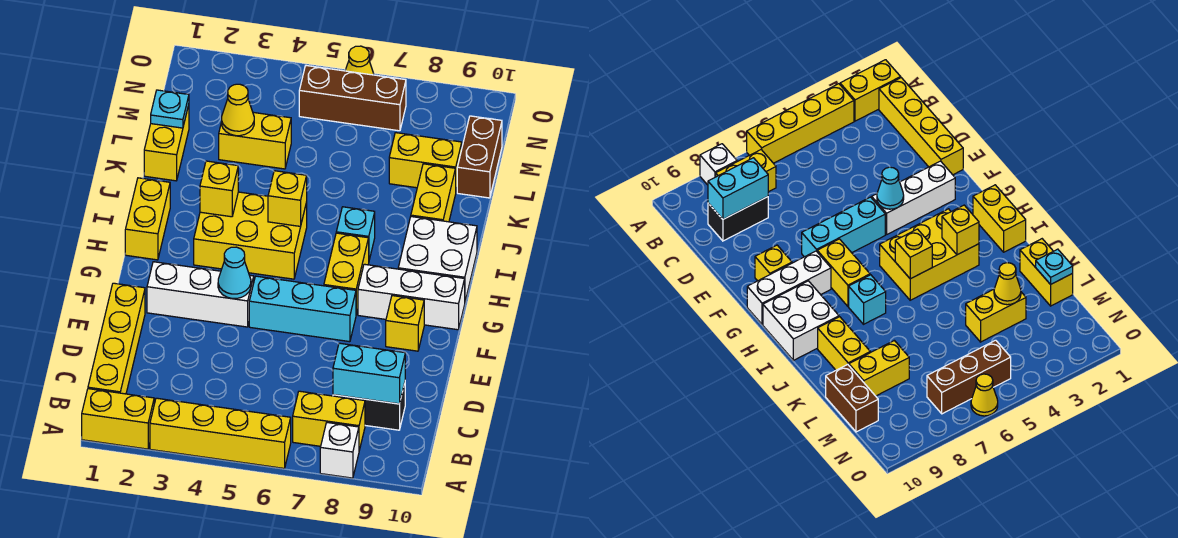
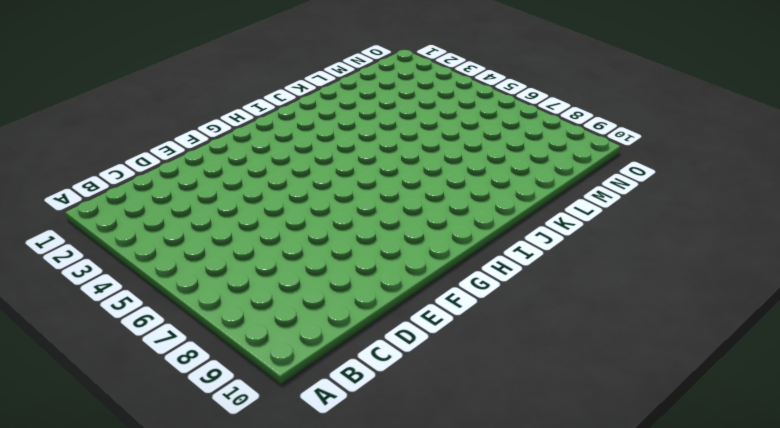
none -> yellow brick A1:A2 level 1
none -> yellow brick A3:A6 level 1
none -> white brick A8 level 1

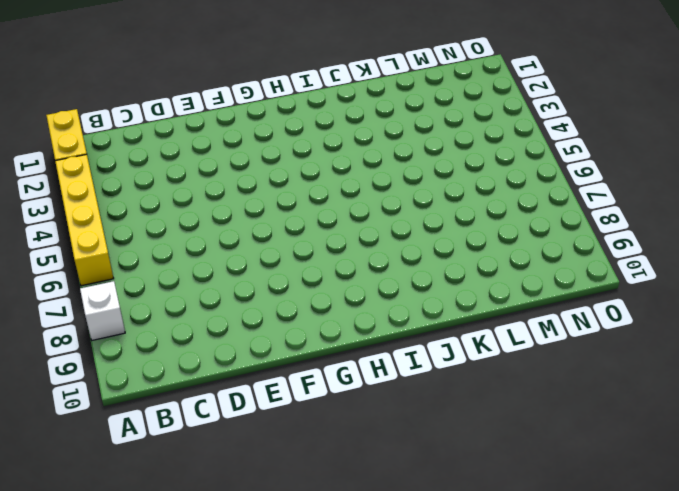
none -> yellow brick B1:E1 level 1
none -> yellow brick B7:B8 level 1
none -> black brick C8:C9 level 1

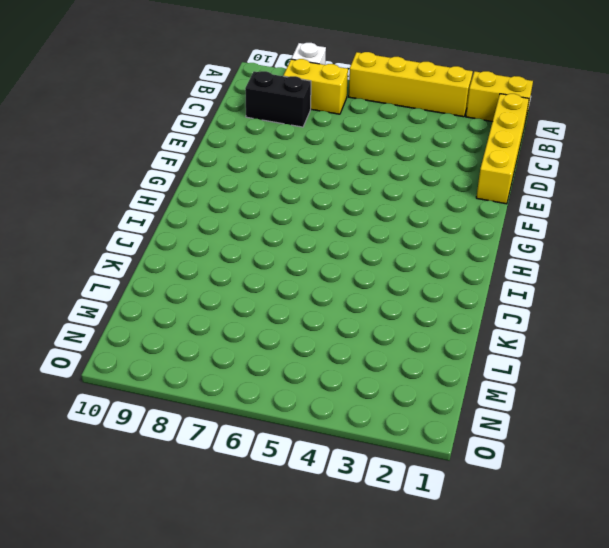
none -> white brick F2:F4 level 1
none -> cyan brick F5:F7 level 1
none -> yellow brick F9 level 1

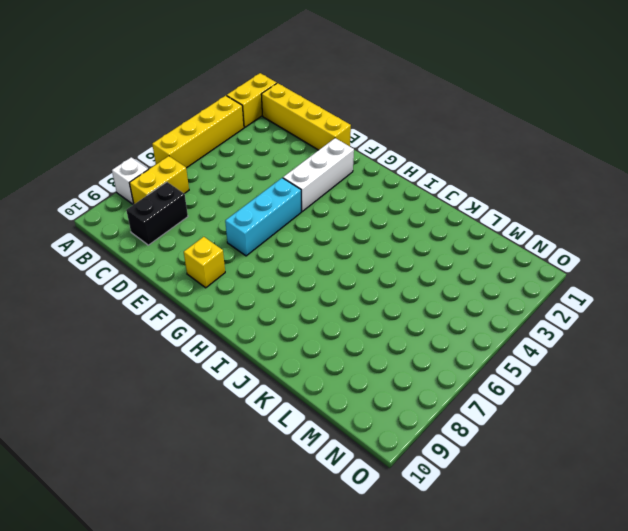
none -> yellow brick G7:H7 level 1
none -> white brick G8:G10 level 1
none -> yellow brick H1:I1 level 1

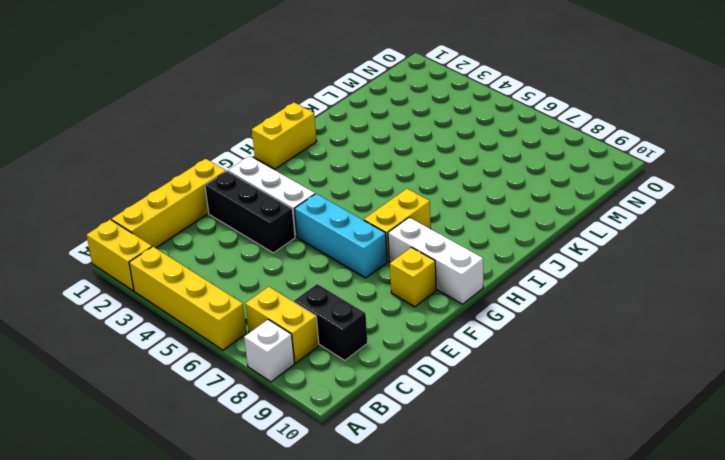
black brick E2:E4 level 1 -> none
none -> yellow brick H3:I5 level 1
none -> white brick H9:I10 level 1
none -> cyan brick I7 level 1

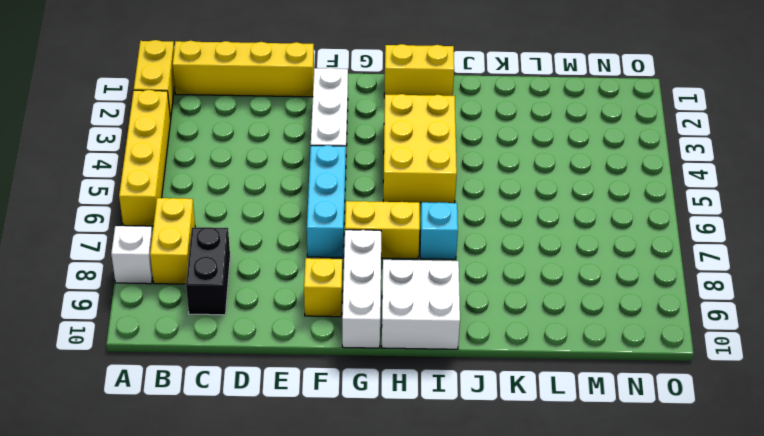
none -> yellow brick J9:K9 level 1
none -> yellow brick K1:L1 level 1
none -> yellow brick L3:L4 level 1

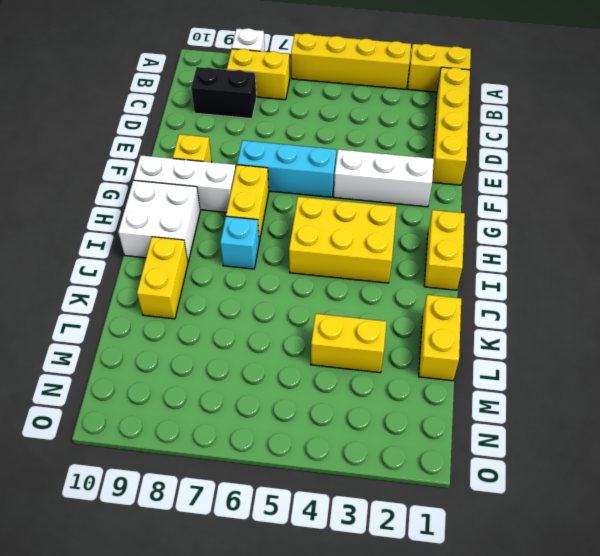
none -> yellow brick L8:L9 level 1
none -> brown brick L10:M10 level 1
none -> brown brick N5:N7 level 1

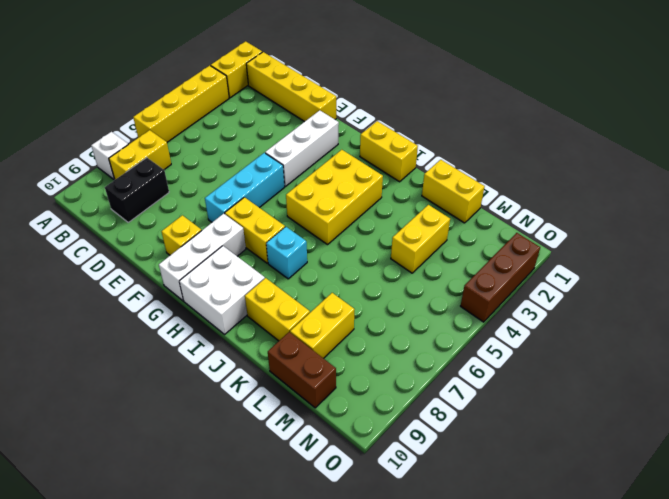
brown brick O2:O4 level 1 -> brown brick N5:N7 level 1
none -> yellow cone O6 level 1
none -> cyan brick C8:C9 level 2
none -> cyan cone F4 level 2

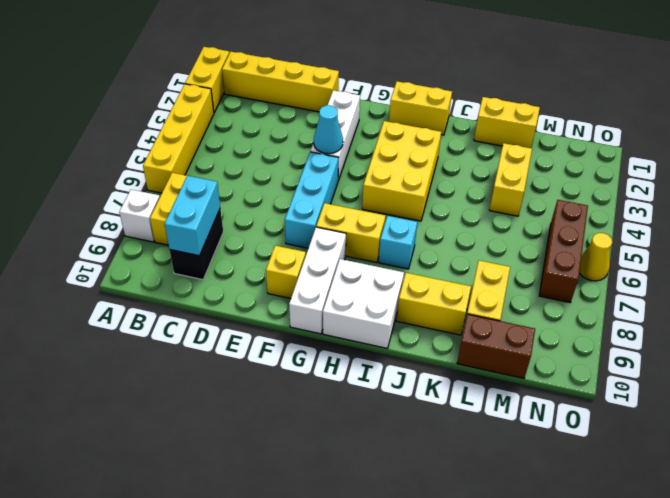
none -> yellow brick I3 level 2
none -> yellow brick I5 level 2
none -> cyan plate L1 level 2

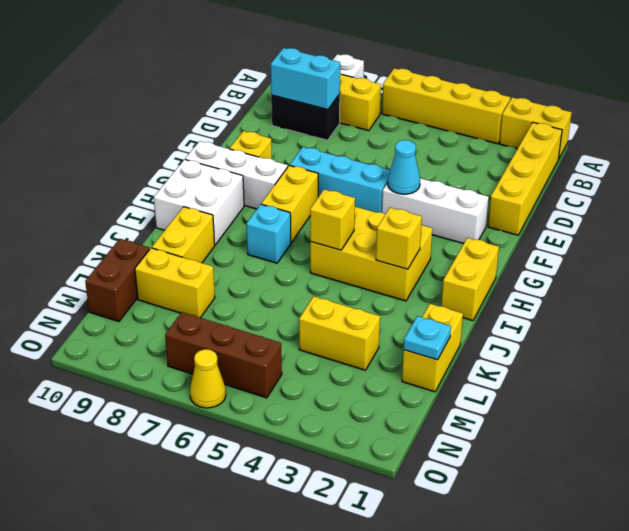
none -> yellow cone L3 level 2

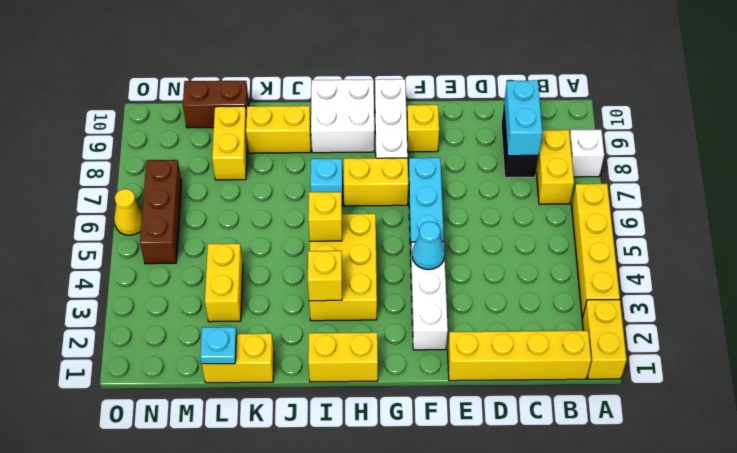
none -> yellow cone L3 level 2

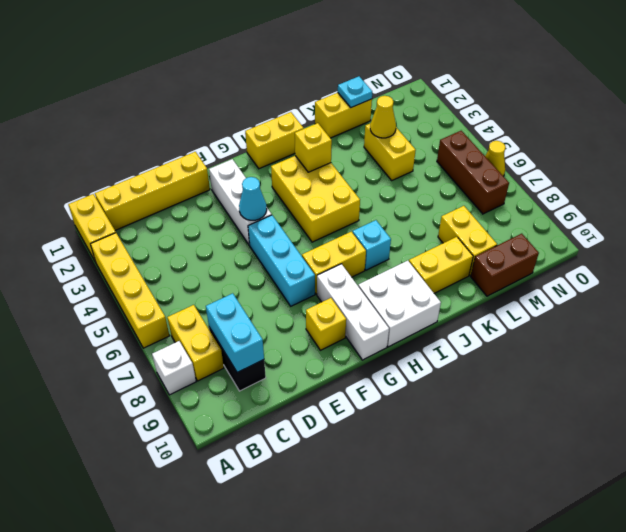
none -> yellow brick I5 level 2

